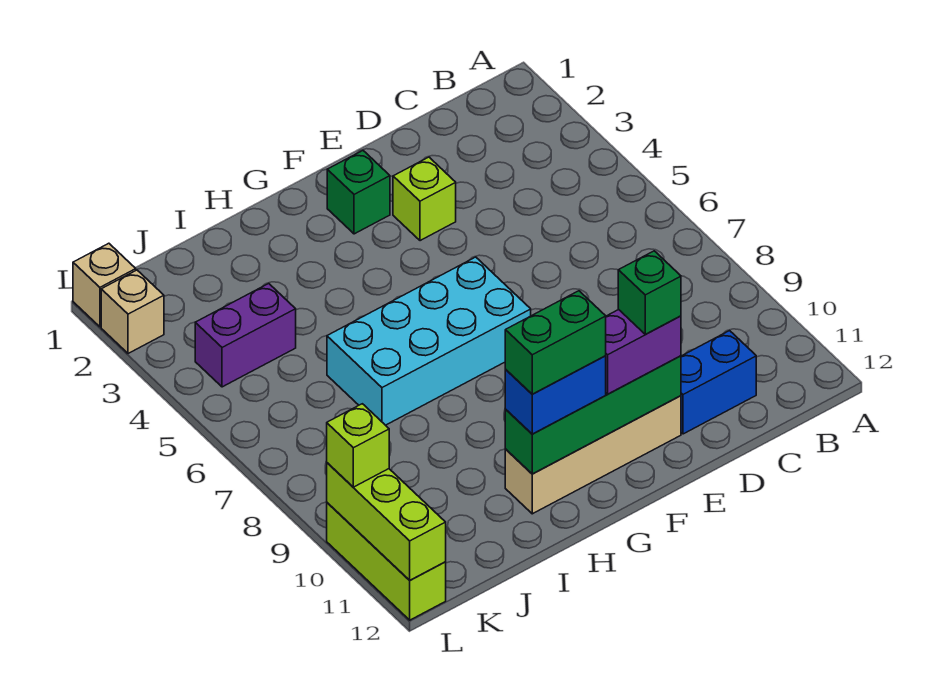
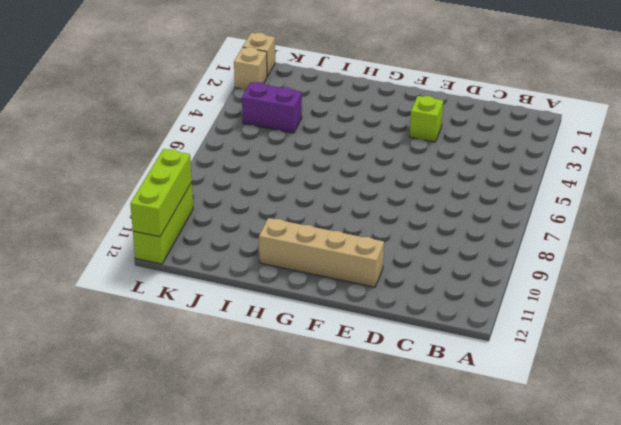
none -> blue brick C11:D11 level 1
none -> green brick F2 level 1
none -> cyan brick F6:I7 level 1

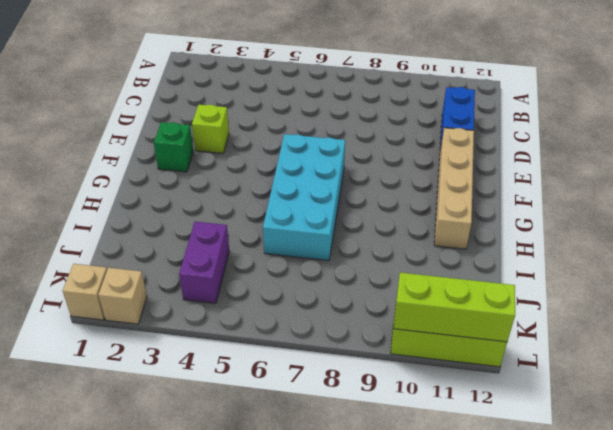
none -> green brick E11:H11 level 2
none -> purple brick E11:F11 level 3
none -> blue brick G11:H11 level 3

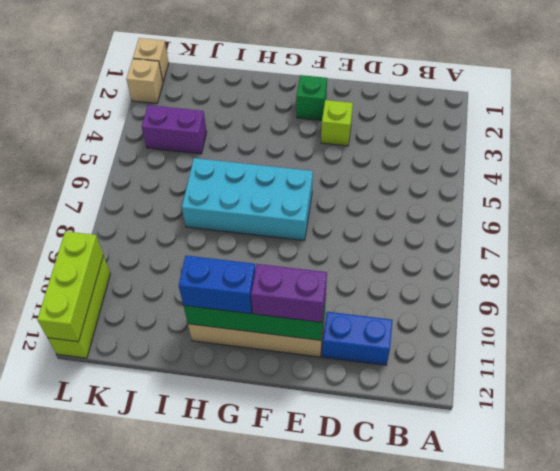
none -> lime brick L10 level 3
none -> green brick E11 level 4
none -> green brick G11:H11 level 4

